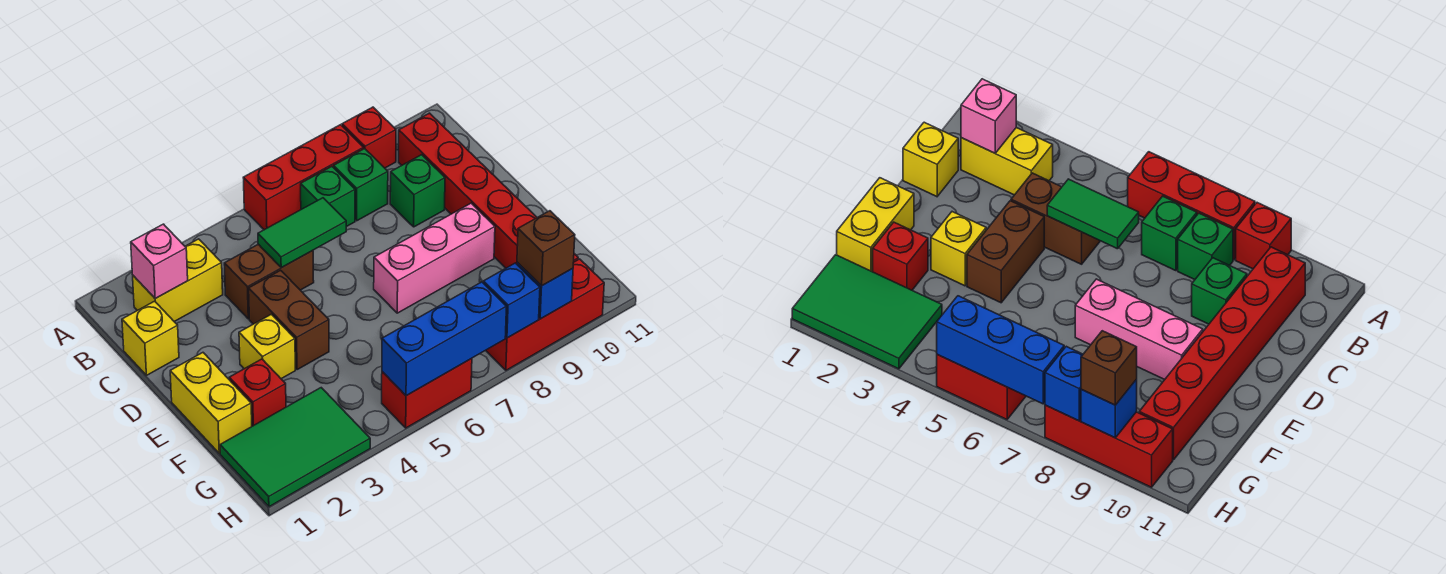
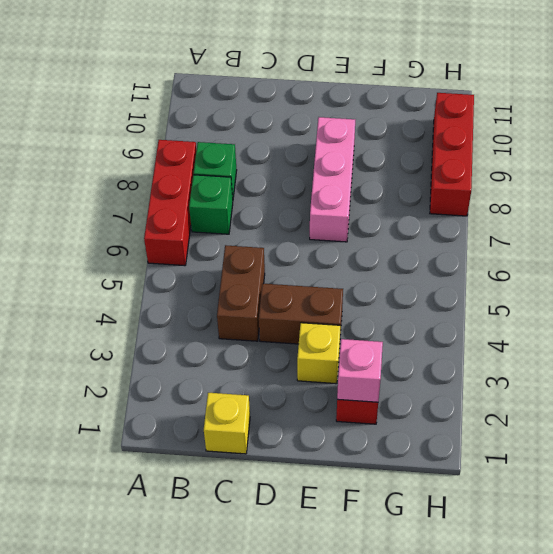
pink brick F2 level 2 -> pink brick B2 level 2
none -> red brick A9 level 1
none -> yellow brick B2:B3 level 1
none -> red brick B10:G10 level 1

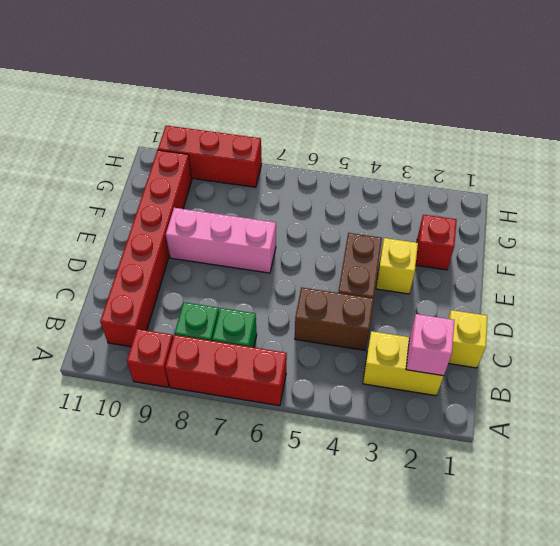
none -> green brick C9 level 1
none -> yellow brick E1:F1 level 1
none -> green tile G1:H3 level 1

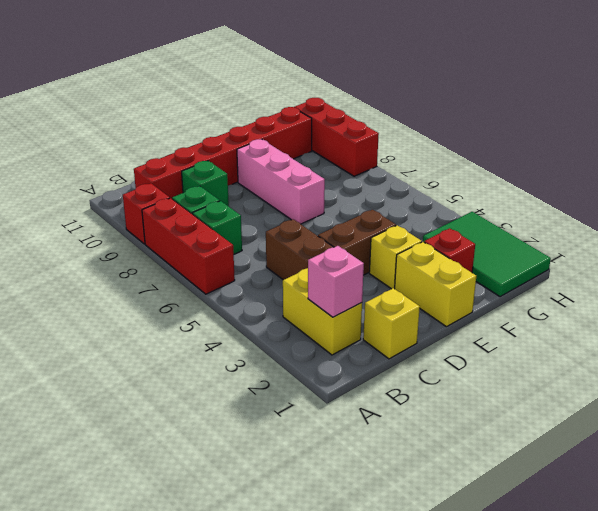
yellow brick E1:E2 level 1 -> yellow brick E1:F1 level 1
none -> red brick H5:H6 level 1
none -> green tile C5:C6 level 2
none -> blue brick H5:H7 level 2

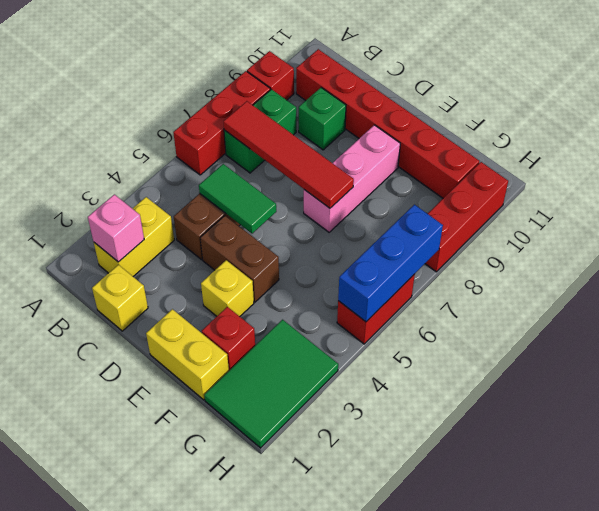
red tile B7:E7 level 2 -> none
green tile C5:D5 level 2 -> green tile C5:C6 level 2
none -> blue brick H8 level 2
none -> blue brick H9 level 2
none -> brown brick H9 level 3

